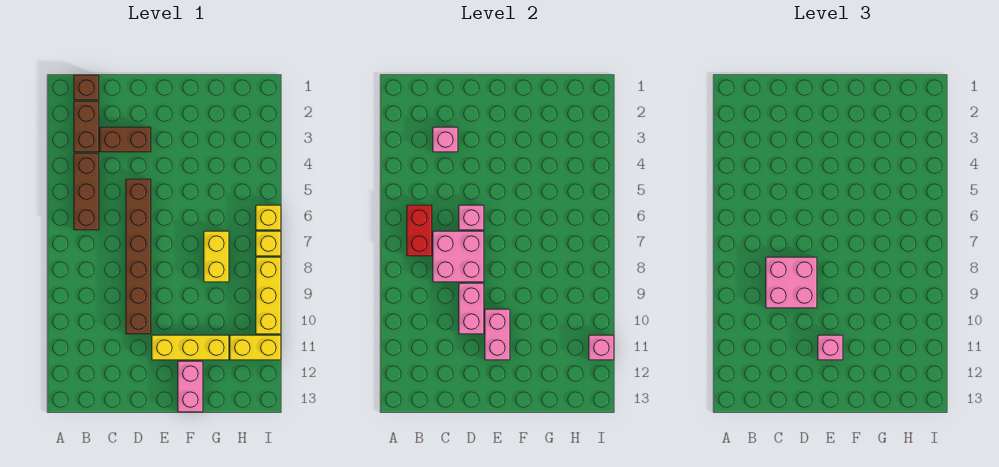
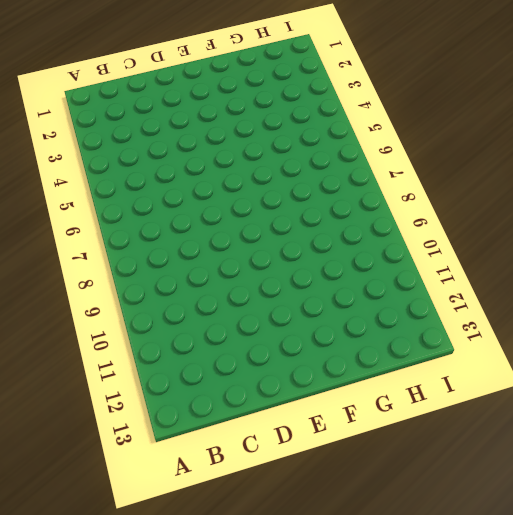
none -> brown brick B1 level 1
none -> brown brick B2:B3 level 1
none -> brown brick B4:B6 level 1

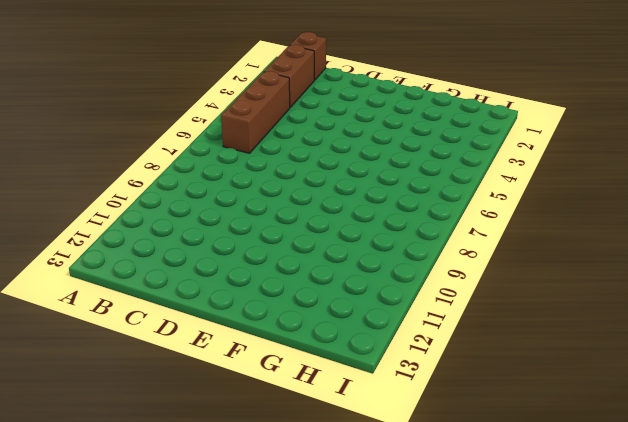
none -> brown brick C3:D3 level 1
none -> brown brick D5:D10 level 1
none -> yellow brick E11:G11 level 1

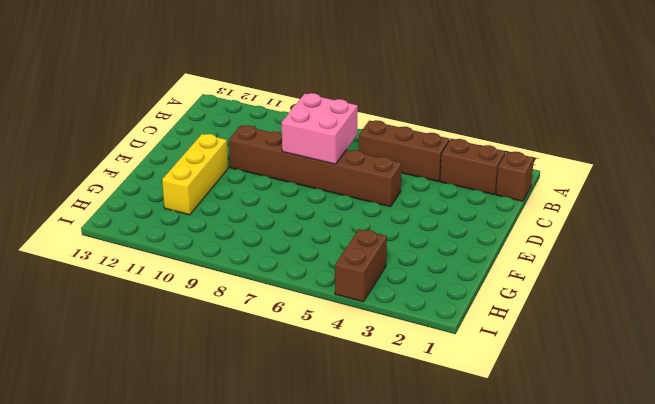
brown brick H4:I4 level 1 -> brown brick C3:D3 level 1
none -> pink brick F12:F13 level 1
none -> yellow brick G7:G8 level 1
none -> yellow brick H11:I11 level 1

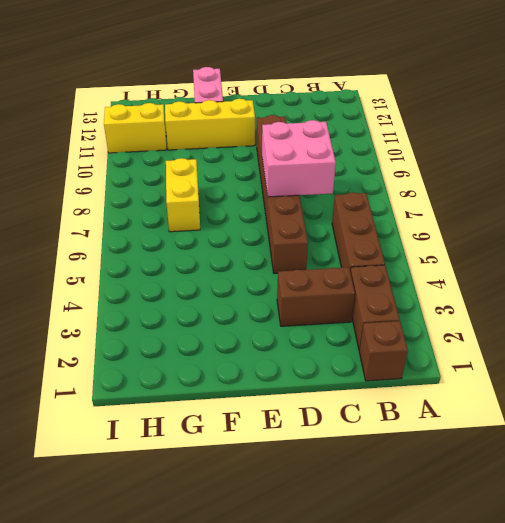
none -> yellow brick I6 level 1
none -> yellow brick I7 level 1
none -> yellow brick I8:I10 level 1

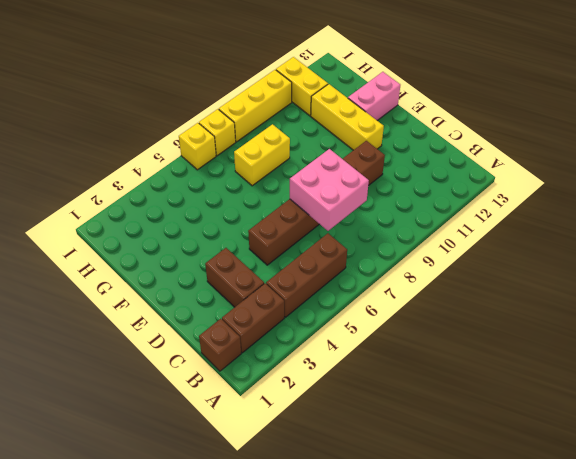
none -> red brick B6:B7 level 2
none -> pink brick C3 level 2
none -> pink brick D6 level 2

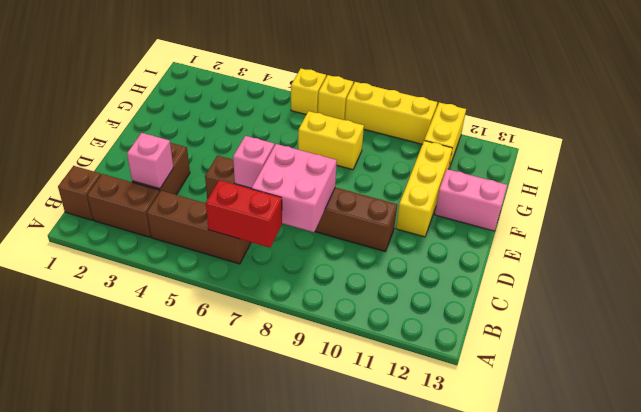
none -> pink brick D9:D10 level 2
none -> pink brick E10:E11 level 2
none -> pink brick I11 level 2

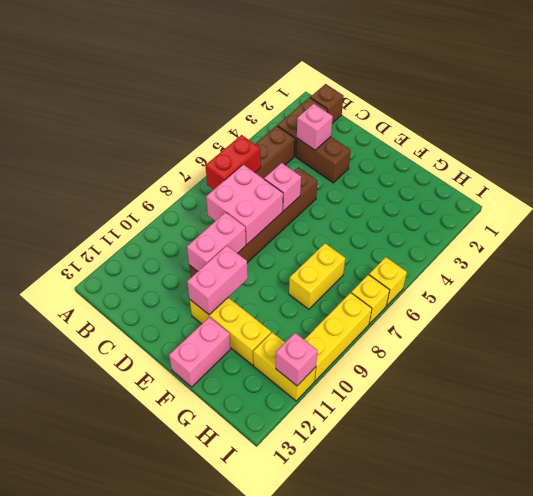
none -> pink brick C8:D9 level 3
none -> pink brick E11 level 3

